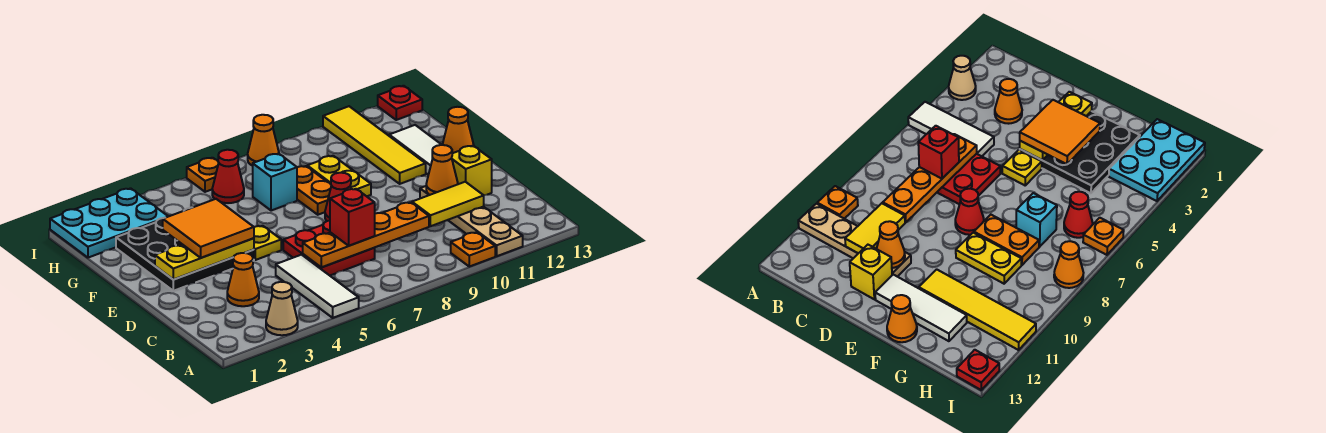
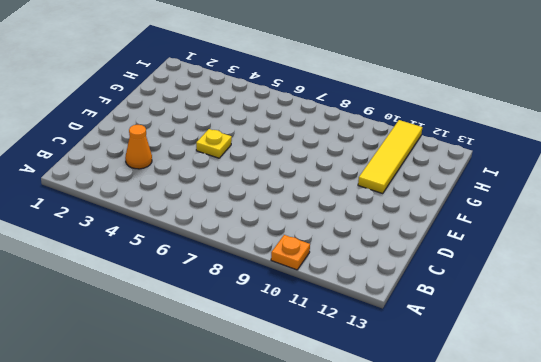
none -> tan cone A3 level 1
none -> white tile A5:C5 level 1
none -> tan plate A11:D11 level 1

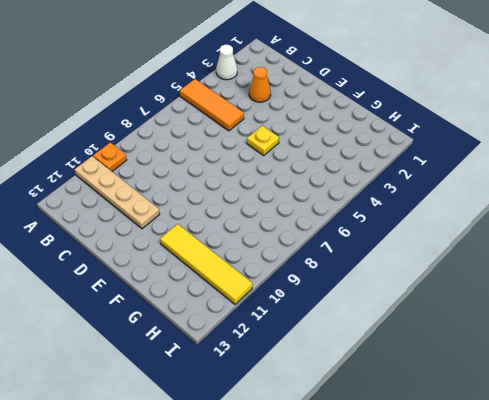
white cone A3 level 1 -> tan cone A3 level 1
orange tile A5:C5 level 1 -> white tile A5:C5 level 1
none -> red plate C6:D7 level 1
none -> yellow brick D12 level 1
none -> black plate E2:G4 level 1

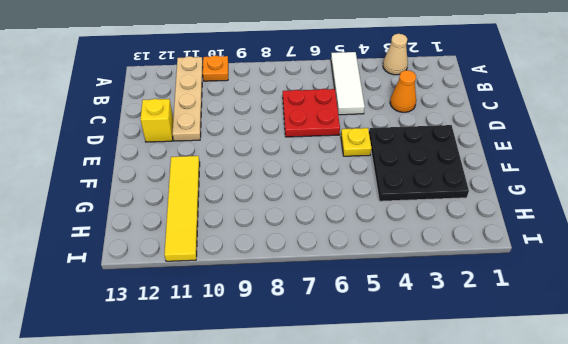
none -> red cone E8 level 1
none -> white tile E12:G12 level 1
none -> orange plate F8:G8 level 1

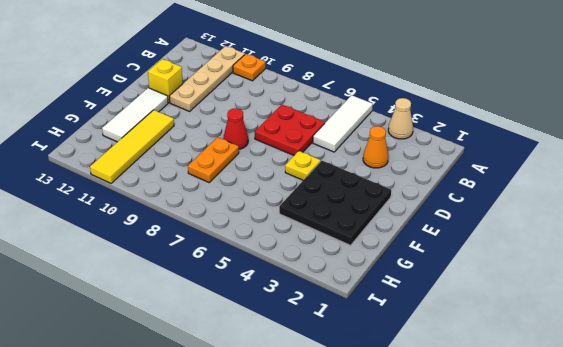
none -> yellow plate F9:G9 level 1
none -> orange cone F13 level 1
none -> cyan brick G7 level 1

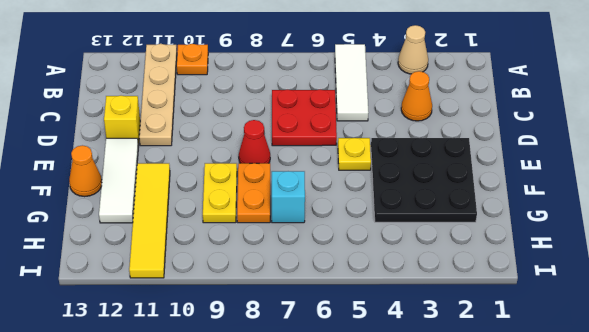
none -> cyan plate H1:I3 level 1
none -> red cone H6 level 1
none -> orange plate I6 level 1

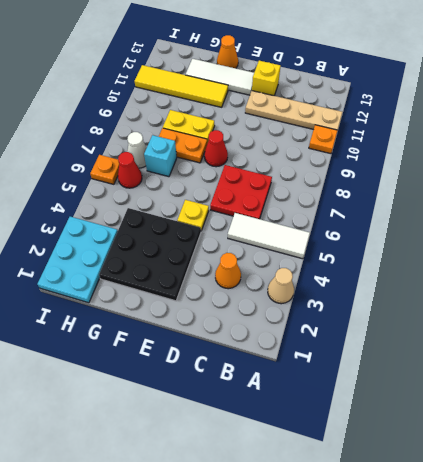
white cone H7 level 1 -> none
none -> orange cone I8 level 1
none -> red plate I13 level 1
none -> orange plate C6:C9 level 2

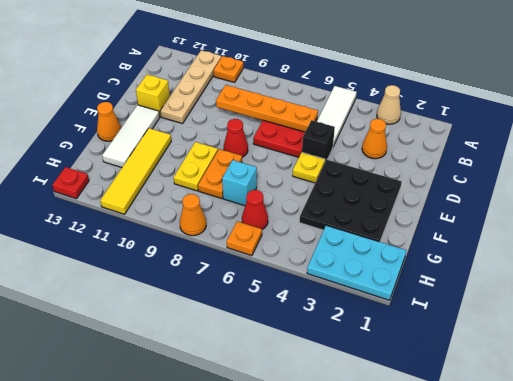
black brick D5 level 1 -> none
none -> yellow tile C10:C11 level 2
none -> orange cone D11 level 2
none -> yellow plate E2:E4 level 2

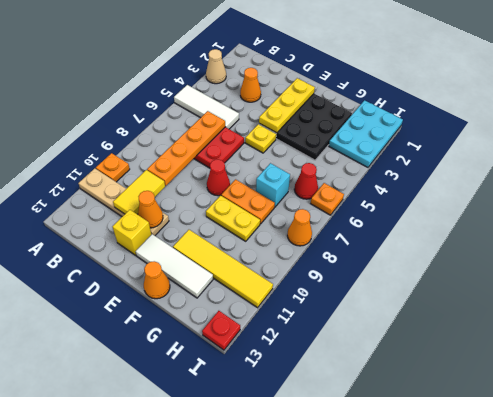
none -> red brick C7 level 3
none -> orange tile E3:F4 level 3

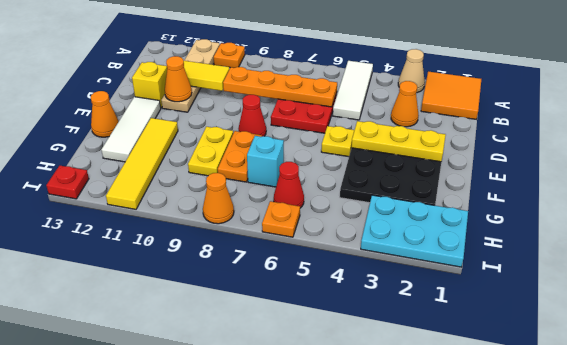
orange tile A1:B2 level 1 -> orange tile E3:F4 level 3
none -> red brick C7 level 3

